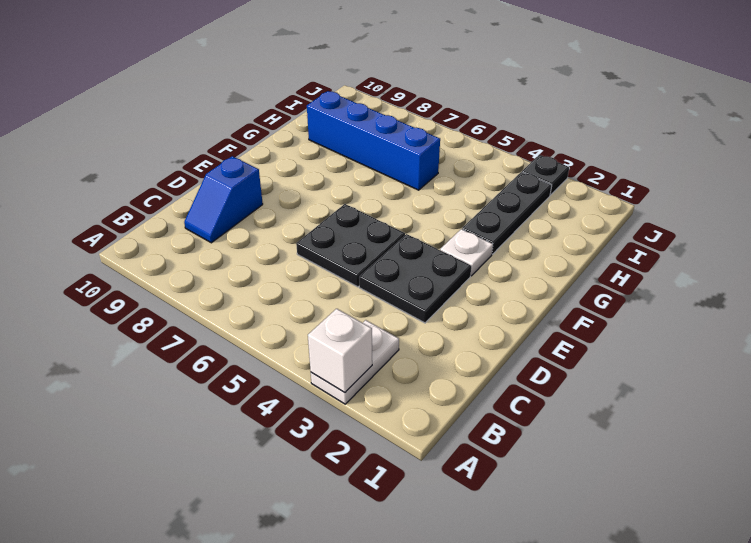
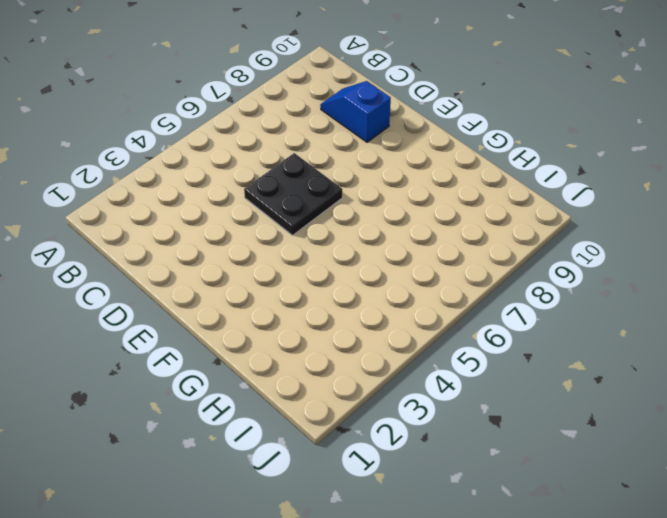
none -> white plate A3:B3 level 1
none -> black plate D3:E4 level 1

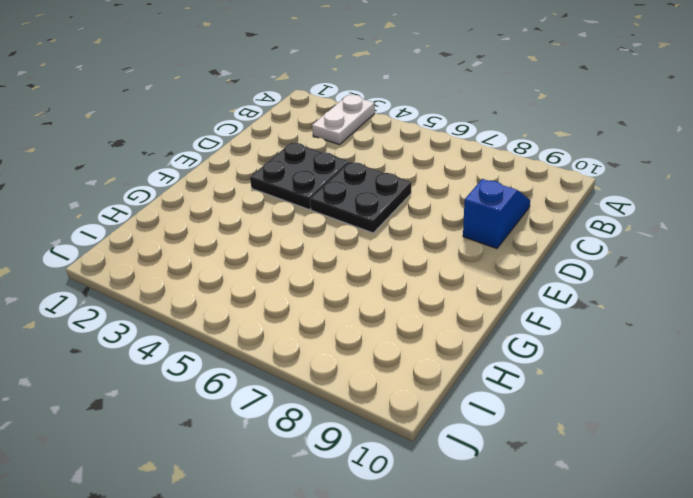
none -> white plate F3 level 1
none -> black plate G3:I3 level 1

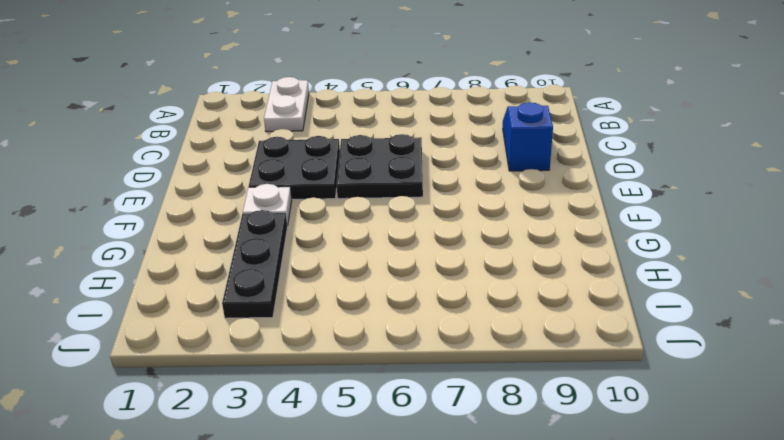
none -> blue brick H6:H9 level 1
none -> black plate J3 level 1

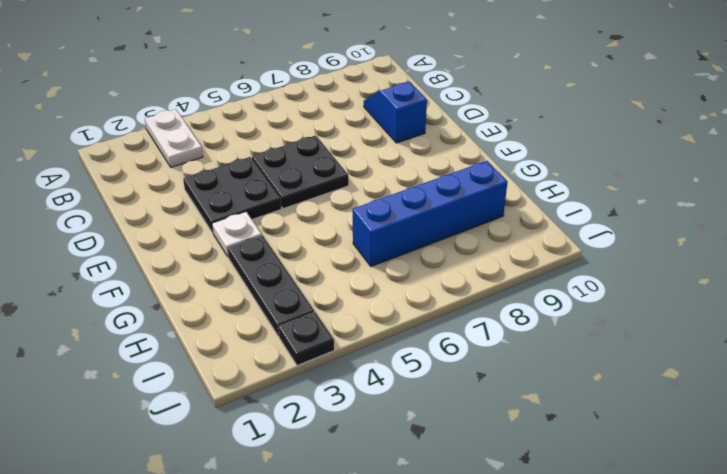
none -> white brick A3 level 2

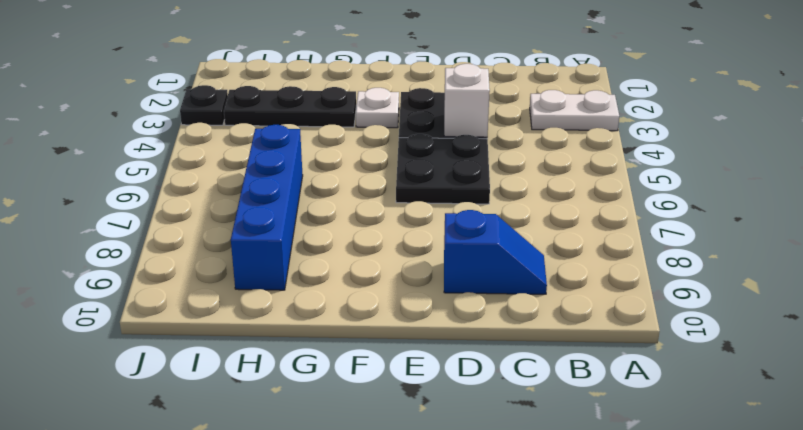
white brick D4 level 2 -> white brick A3 level 2

